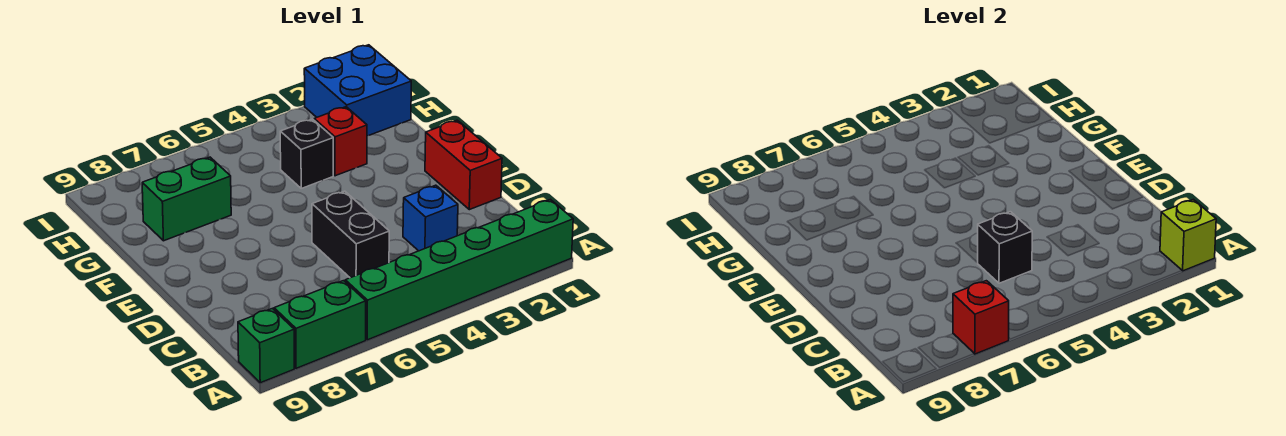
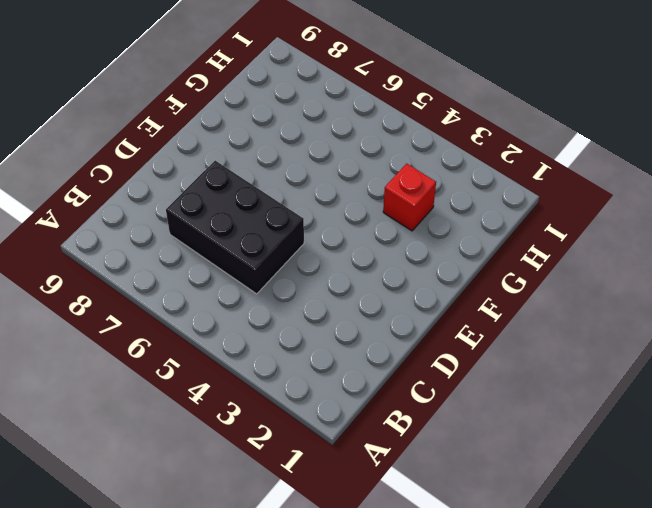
black brick C5:D7 level 1 -> black brick C5:D5 level 1
none -> green brick A1:A6 level 1
none -> green brick A7:A8 level 1
none -> green brick A9 level 1

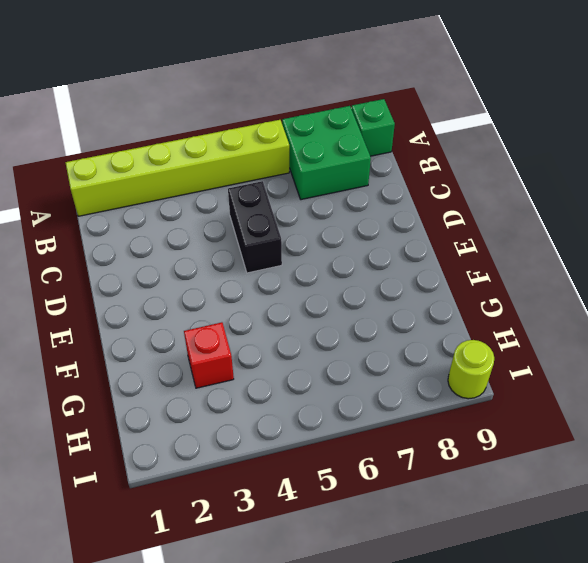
lime brick A1:A6 level 1 -> green brick A1:A6 level 1
green brick A7:B8 level 1 -> green brick A7:A8 level 1
lime round brick I9 level 1 -> none
none -> blue brick C3 level 1
none -> red brick D1:E1 level 1
none -> black brick G4 level 1

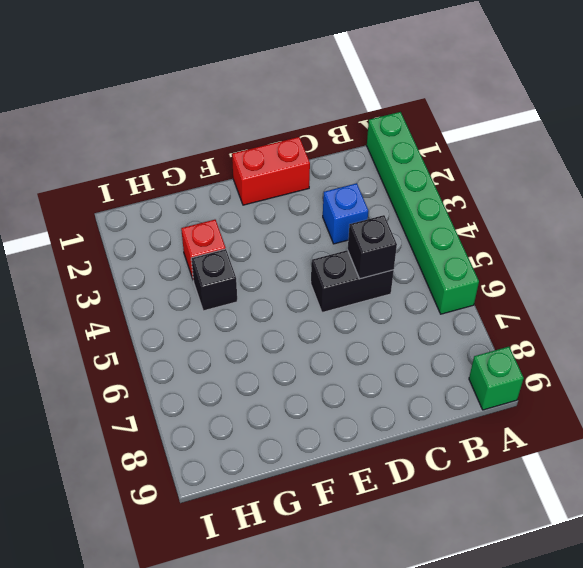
none -> green brick A7:A8 level 1
none -> green brick G7:G8 level 1
none -> blue brick H1:I2 level 1

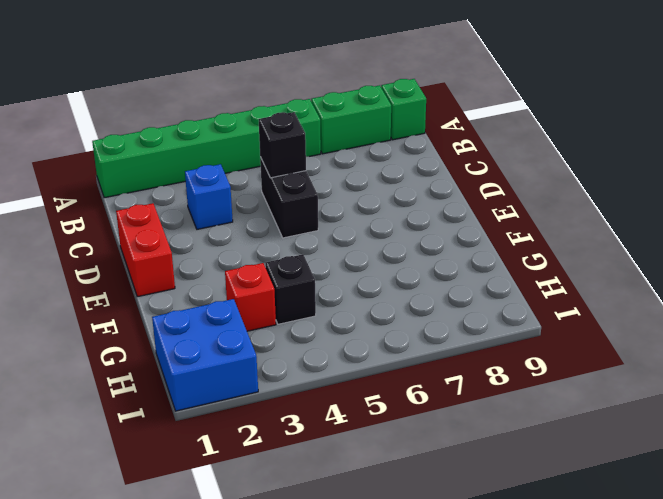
none -> green brick G7:G8 level 1
none -> lime brick A1 level 2
none -> red brick A7 level 2

